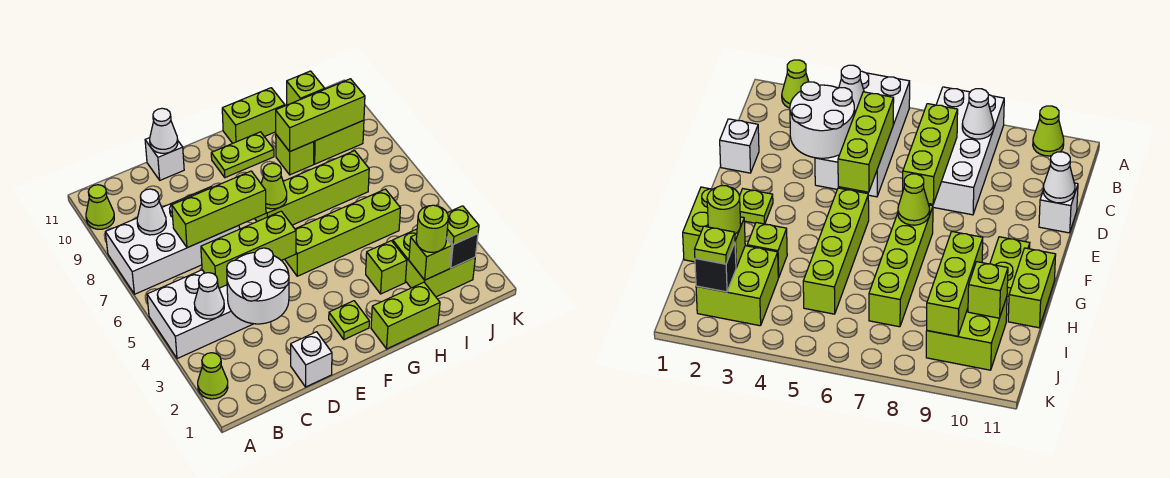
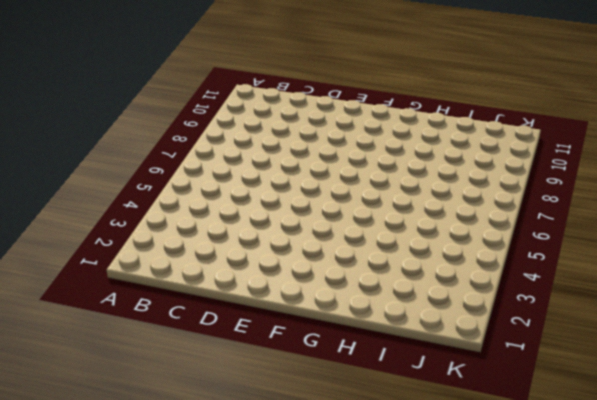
none -> lime cone A2 level 1
none -> white brick A4:D5 level 1
none -> white brick A7:D8 level 1

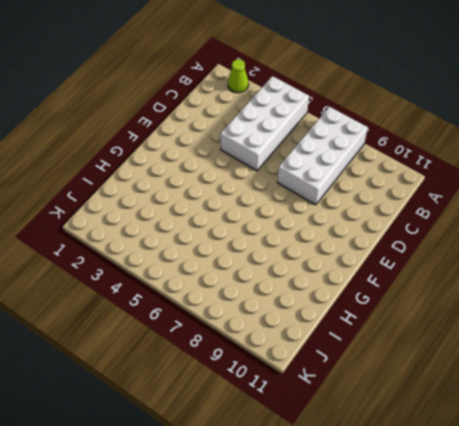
none -> lime cone A10 level 1
none -> white brick D1 level 1
none -> white brick D11 level 1

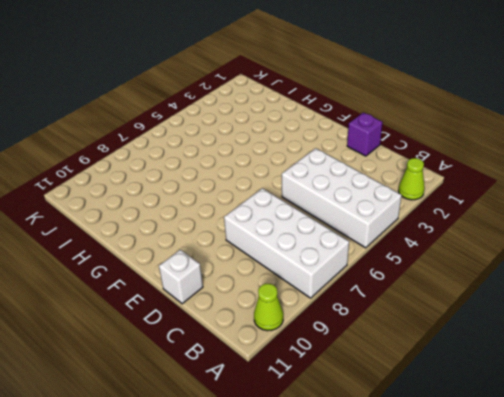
purple brick D1 level 1 -> white brick D1 level 1
none -> lime plate F2 level 1
none -> lime brick F5:I5 level 1
none -> lime brick F7:I7 level 1

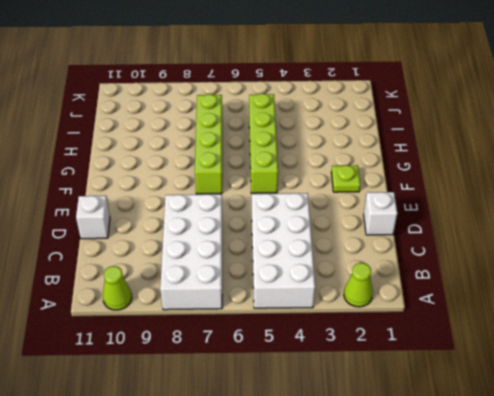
none -> lime plate F10:G10 level 1
none -> lime brick G1:H1 level 1
none -> lime brick G11:H11 level 1

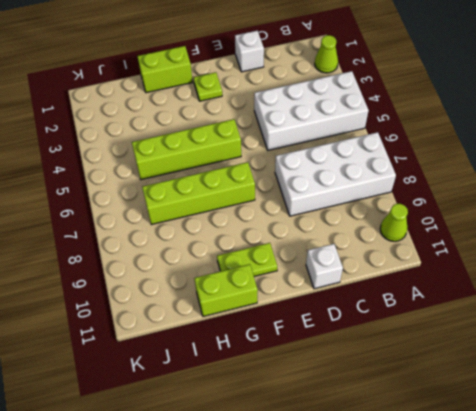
none -> lime brick H3 level 1
none -> lime brick H9 level 1
none -> lime brick I2:J3 level 1

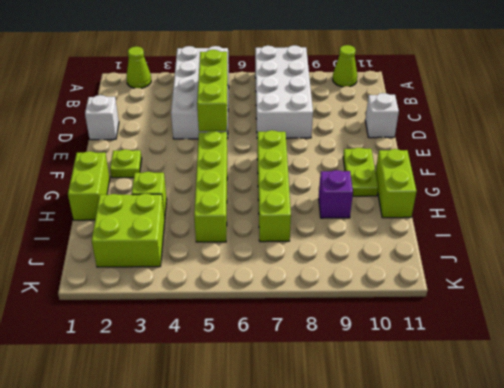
purple brick H9 level 1 -> lime brick H9 level 1
none -> lime brick I9:J10 level 1
none -> white cone B4 level 2
none -> white cone B8 level 2

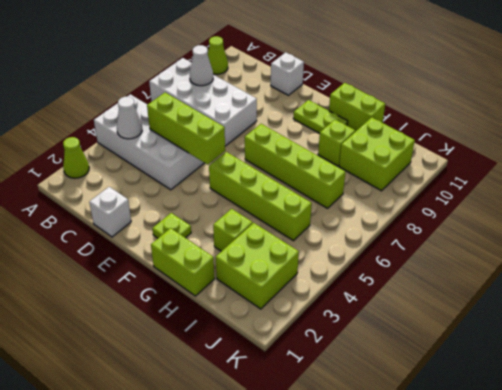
none -> white round brick C3:D4 level 2
none -> lime brick C7:E7 level 2
none -> white cone D11 level 2

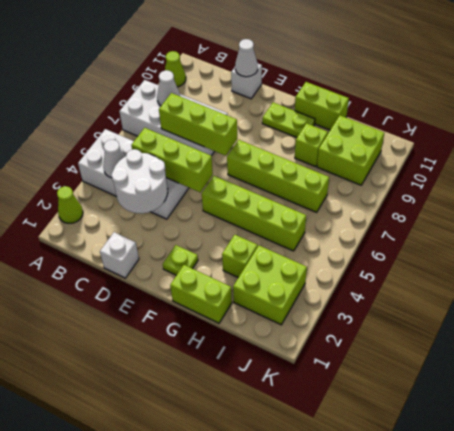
none -> lime cone F7 level 2
none -> lime brick H9:J9 level 2
none -> lime brick I2 level 2

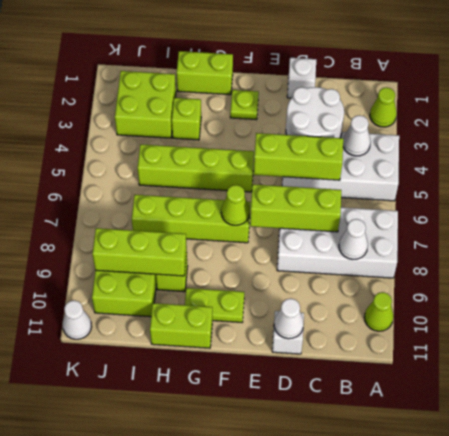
white cone K11 level 1 -> none
none -> lime brick I2 level 2
none -> lime brick I10 level 2
none -> black brick J2 level 2

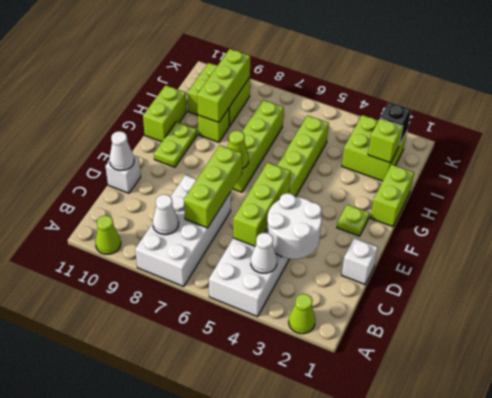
none -> lime brick H3 level 1
none -> lime brick I10 level 2
none -> lime round brick I2 level 3

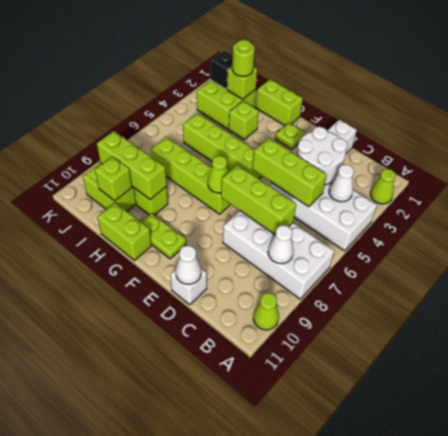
none -> lime plate J2 level 3

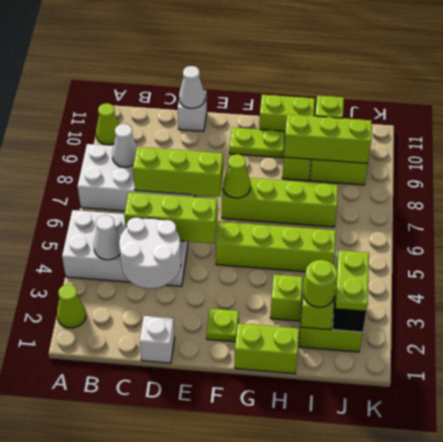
lime plate J2:J3 level 3 -> lime plate J2 level 3

